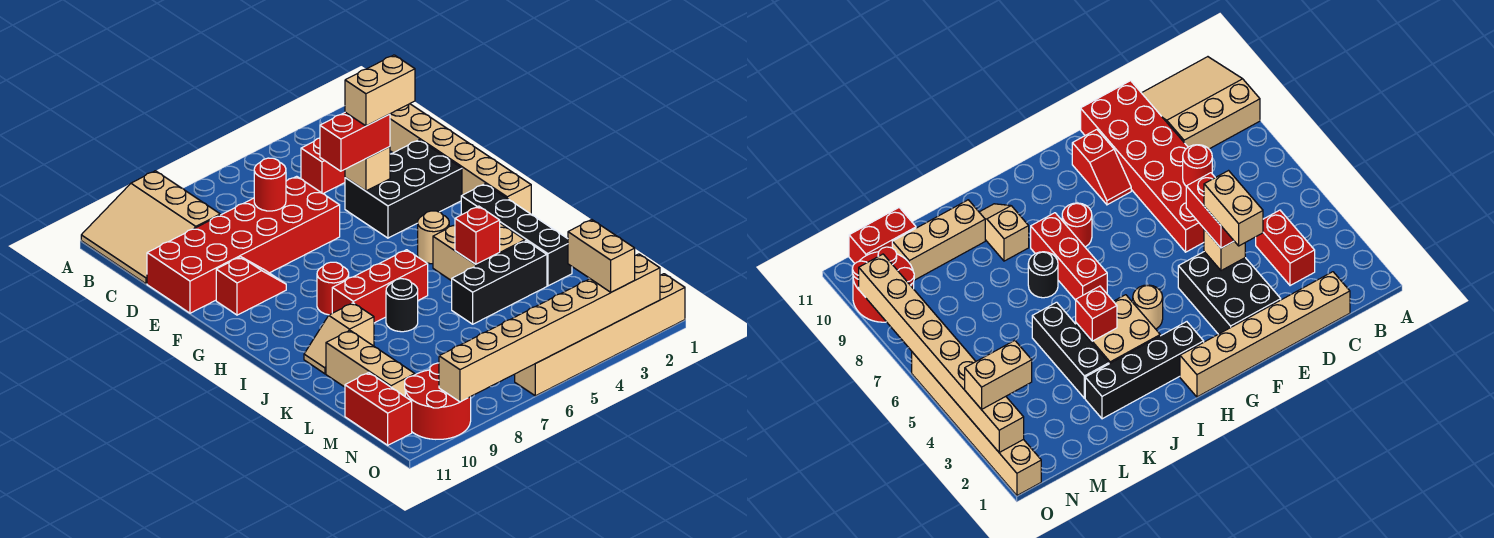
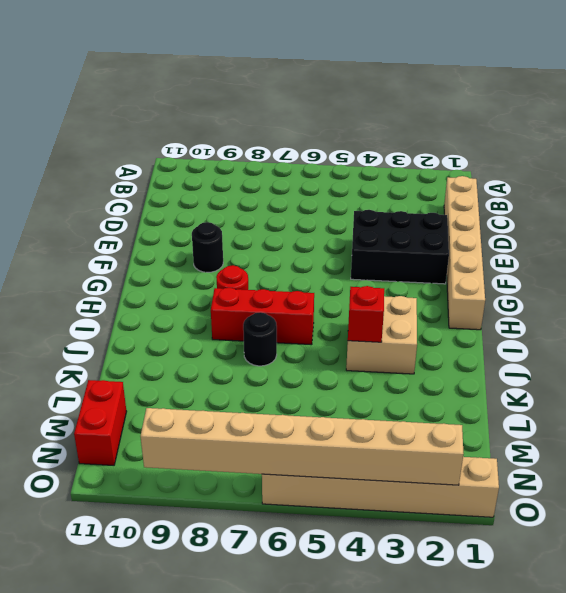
black round brick F9 level 1 -> red slope F9:F10 level 1 top 10
none -> tan slope A9:C11 level 1 top 9
none -> red brick C3:C4 level 1
none -> red brick D6:E11 level 1

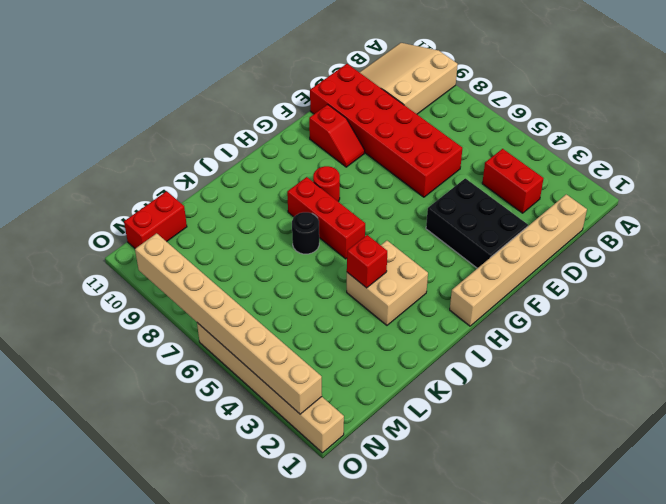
none -> black brick H2:K2 level 1
none -> tan round brick H4 level 1
none -> tan slope J9:J10 level 1 top 9

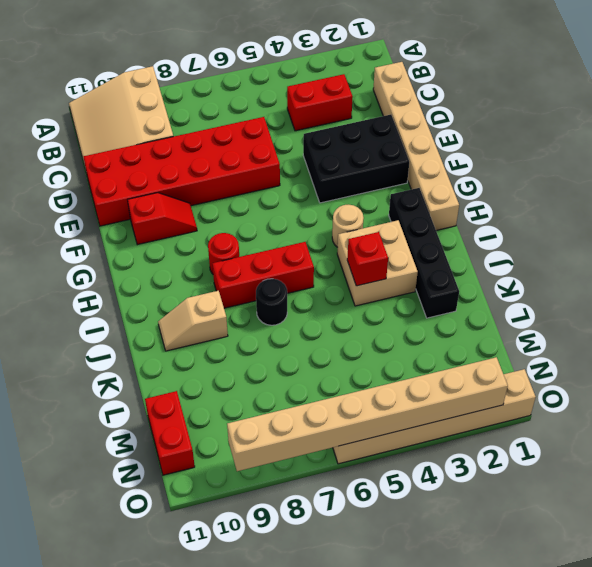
none -> black brick K3:K5 level 1
none -> tan brick K10:M10 level 1
none -> red round brick N9:O10 level 1

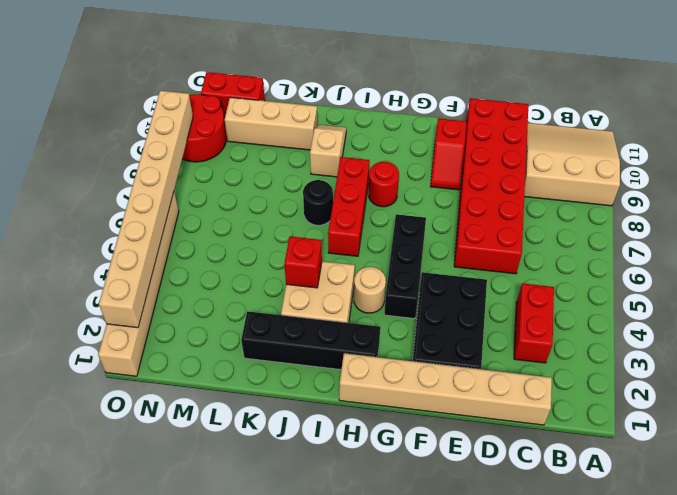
black brick G4:G6 level 1 -> black brick K3:K5 level 1
none -> red round brick D7 level 2
none -> tan brick E4 level 2
none -> red brick E4:E5 level 3

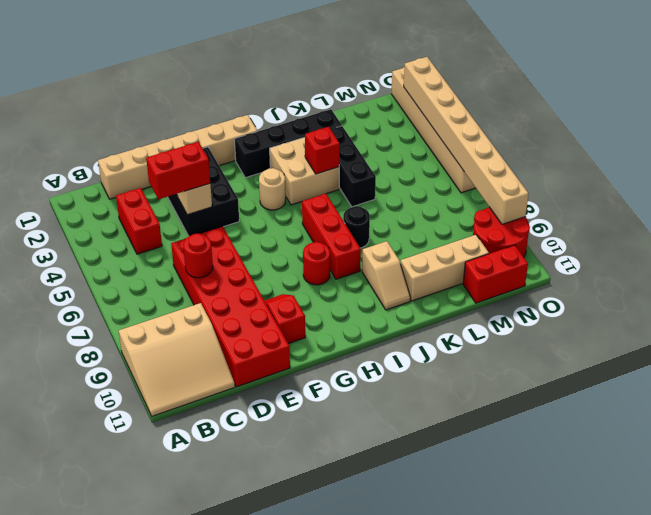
red brick D4:E4 level 3 -> red brick E4:E5 level 3
none -> tan brick N3:O3 level 3
none -> tan brick E3:E4 level 4

